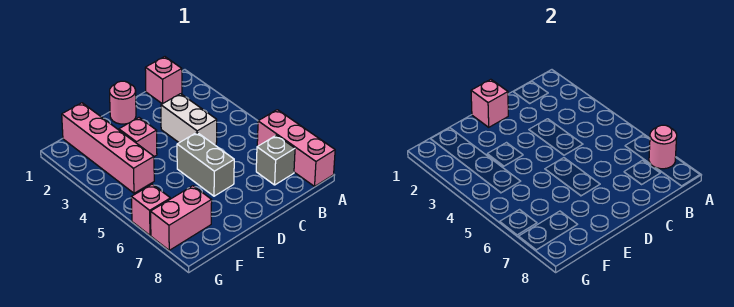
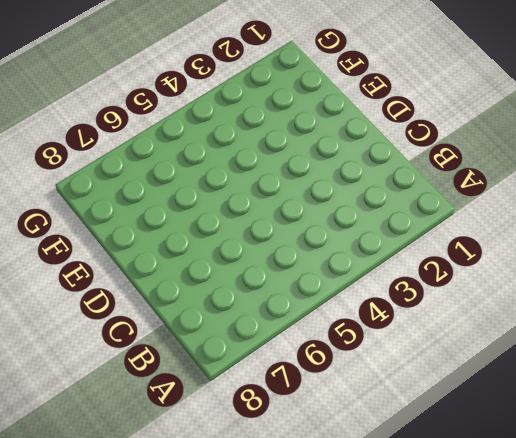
none -> pink brick A6:A8 level 1
none -> pink brick B1 level 1
none -> grey brick B7 level 1

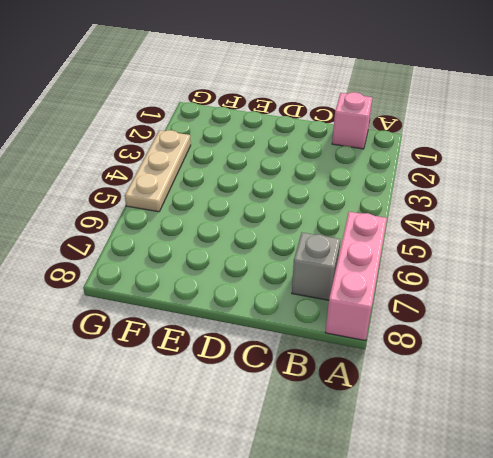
tan plate G3:G5 level 1 -> none
none -> white brick C3:C4 level 1
none -> pink round brick D1 level 1
none -> grey brick D5:D6 level 1

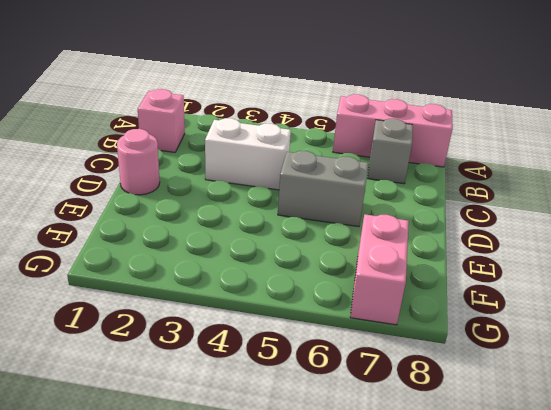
none -> pink brick E3 level 1
none -> pink brick F1:F4 level 1
none -> pink brick G6 level 1

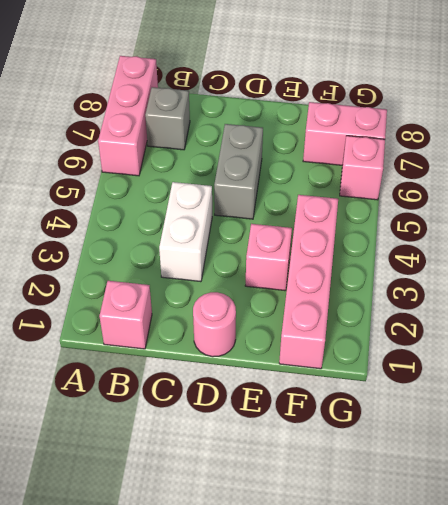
none -> pink round brick A7 level 2
none -> pink brick D1 level 2

